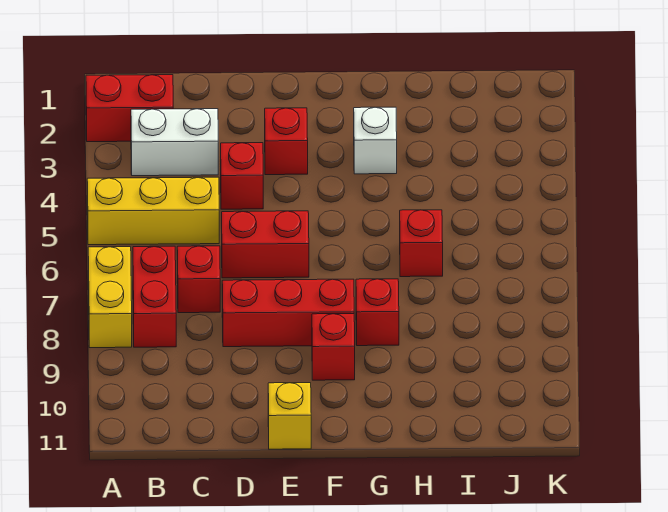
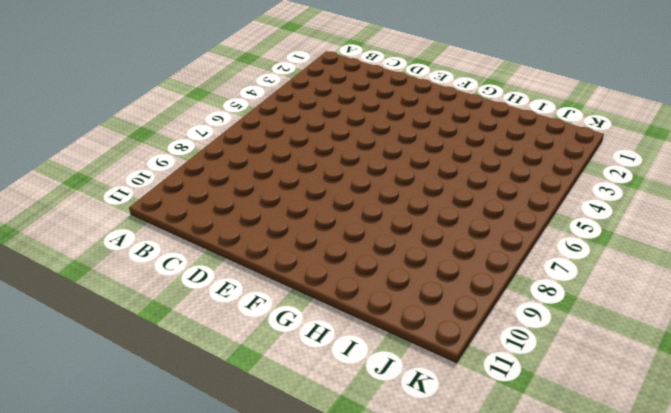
none -> red brick A2:B2 level 1
none -> yellow brick A5:C5 level 1
none -> yellow brick A7:A8 level 1

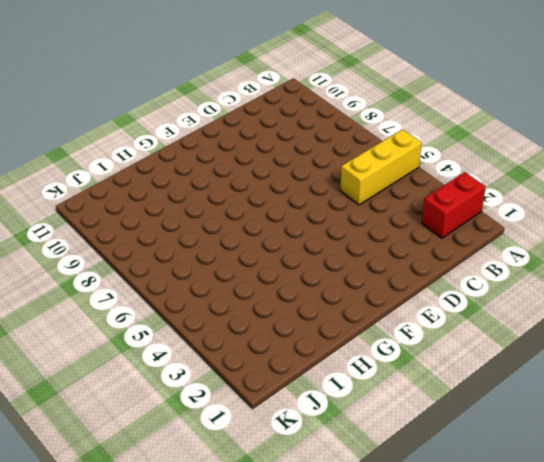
none -> yellow brick A7:A8 level 1
none -> white brick B3:C3 level 1
none -> red brick B7:B8 level 1

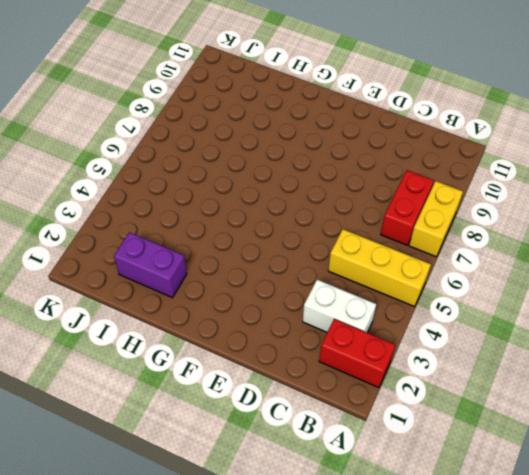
purple brick H2:I2 level 1 -> none
none -> red brick C7 level 1
none -> red brick D4 level 1
none -> red brick D6:E6 level 1

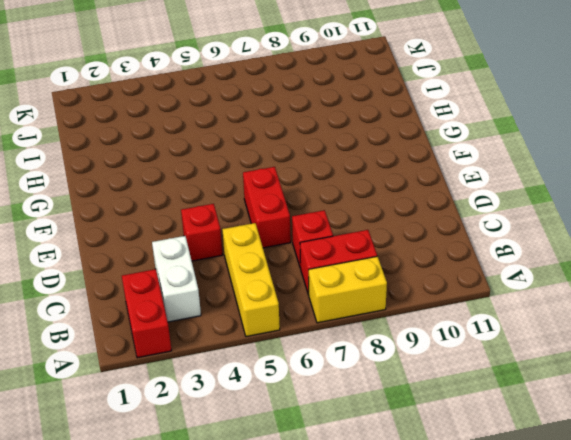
none -> red brick D8:F8 level 1
none -> red brick E3 level 1
none -> yellow brick E11 level 1

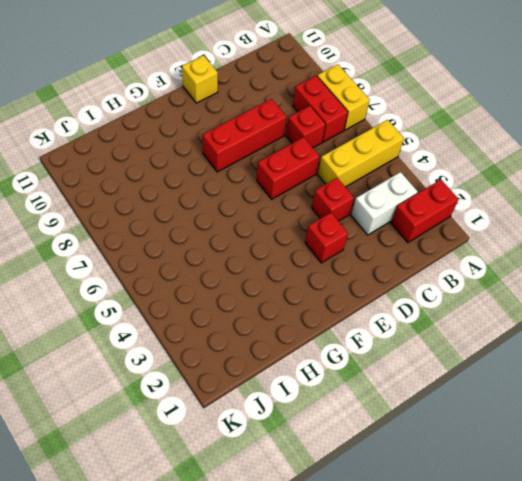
none -> red brick F9 level 1
none -> white brick G3 level 1
none -> red brick G8 level 1

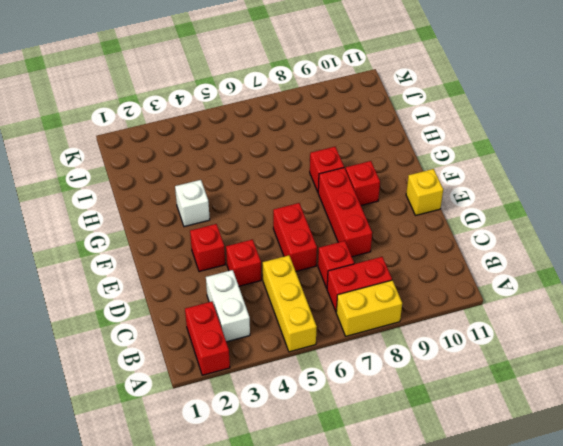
none -> red brick H6 level 1

